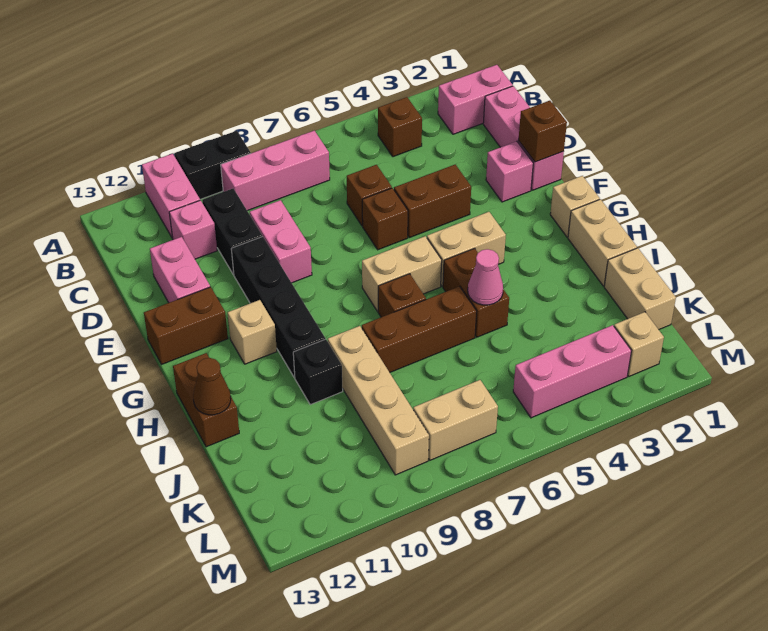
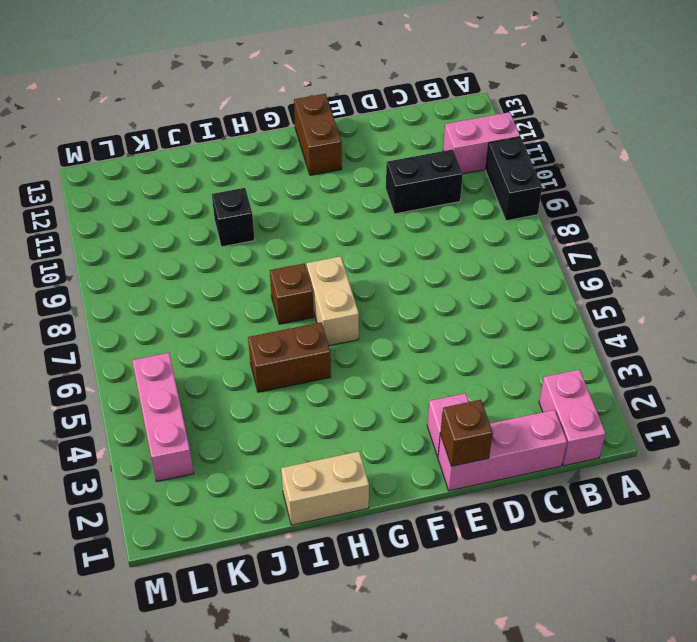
none -> brown brick B4 level 1
none -> pink brick B7:B9 level 1
none -> pink brick C11 level 1
none -> brown brick D6 level 1

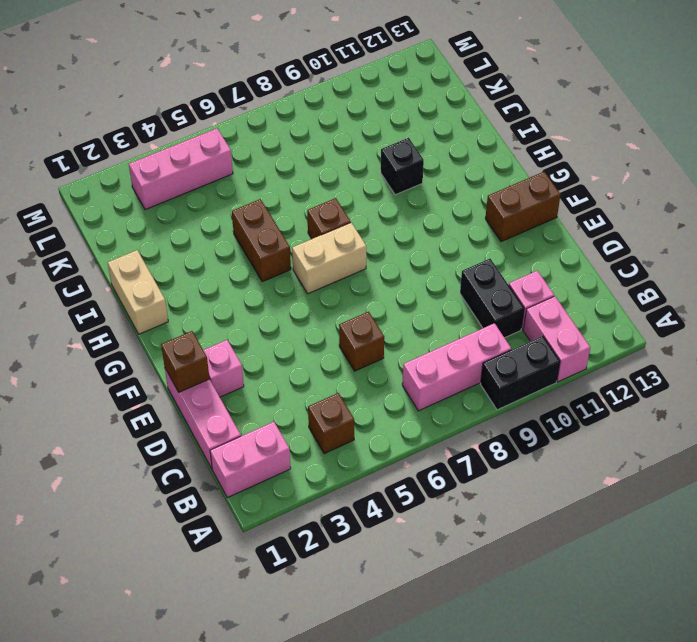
none -> pink brick D9:E9 level 1
none -> pink brick D12:E12 level 1
none -> brown brick E4:E5 level 1
none -> brown brick E6 level 1

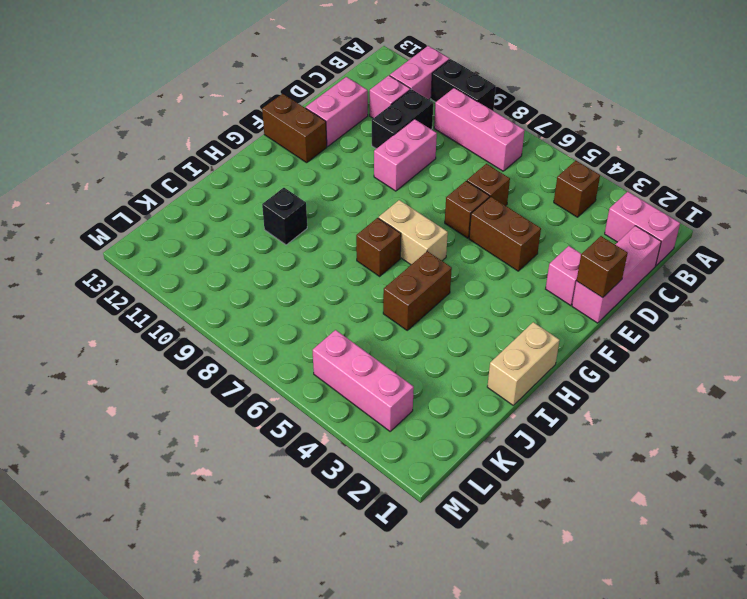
none -> black brick E10:H10 level 1
none -> tan brick G1 level 1
none -> tan brick G4:G5 level 1
none -> tan brick G11 level 1

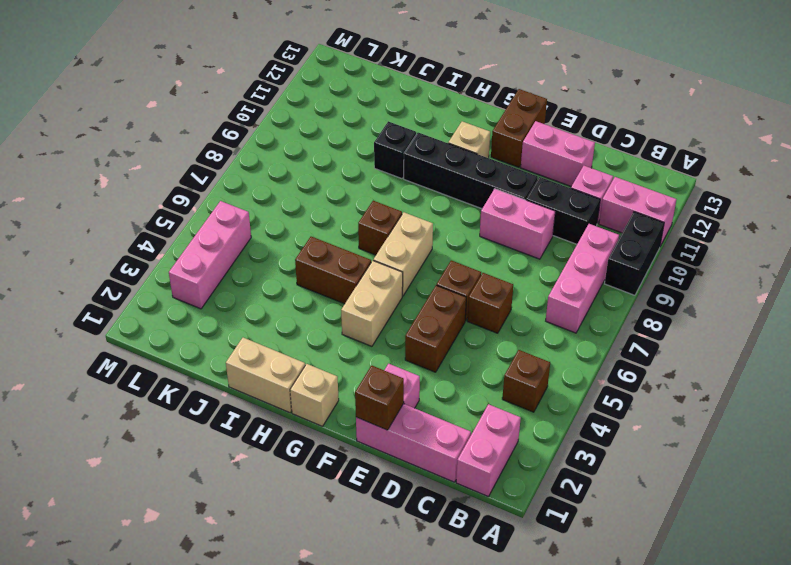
none -> brown brick H13:I13 level 1
none -> brown brick I6:I8 level 1
none -> tan brick I9:L9 level 1
none -> tan brick J1:K1 level 1

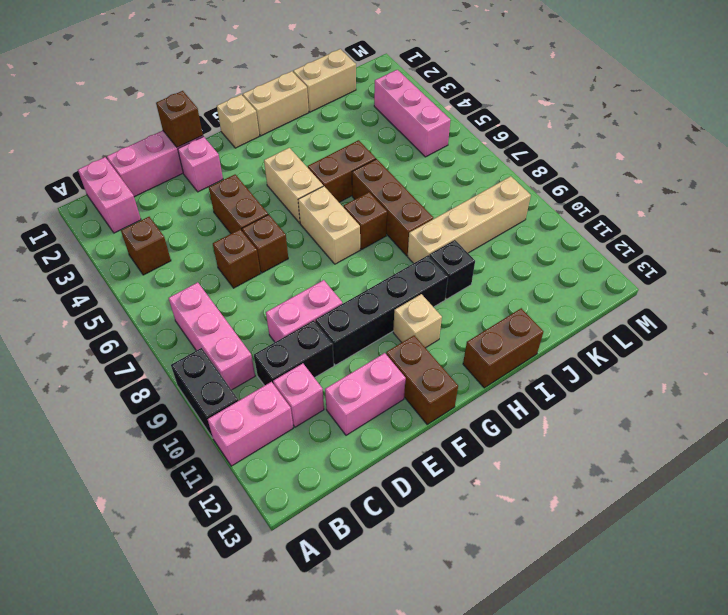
none -> tan brick L2 level 1
none -> tan brick L7:L8 level 1
none -> pink cone I5 level 2
none -> brown cone I13 level 2

